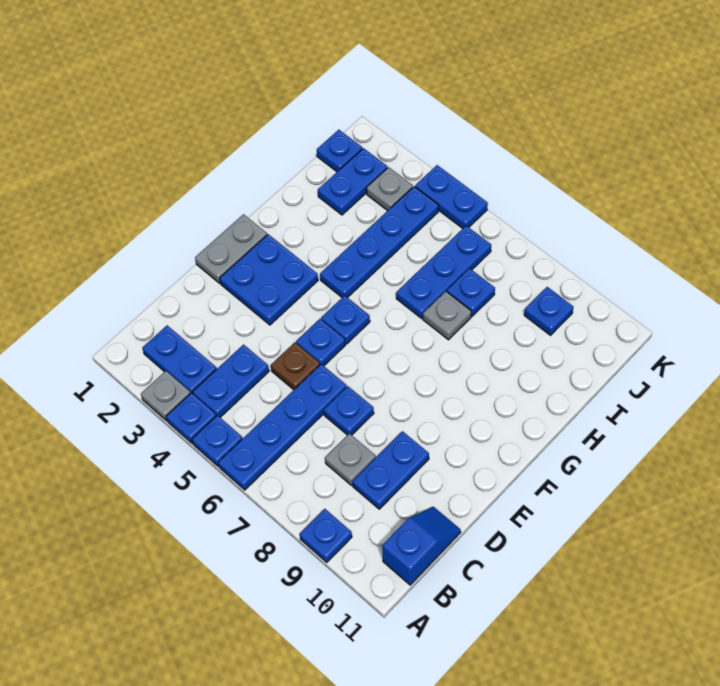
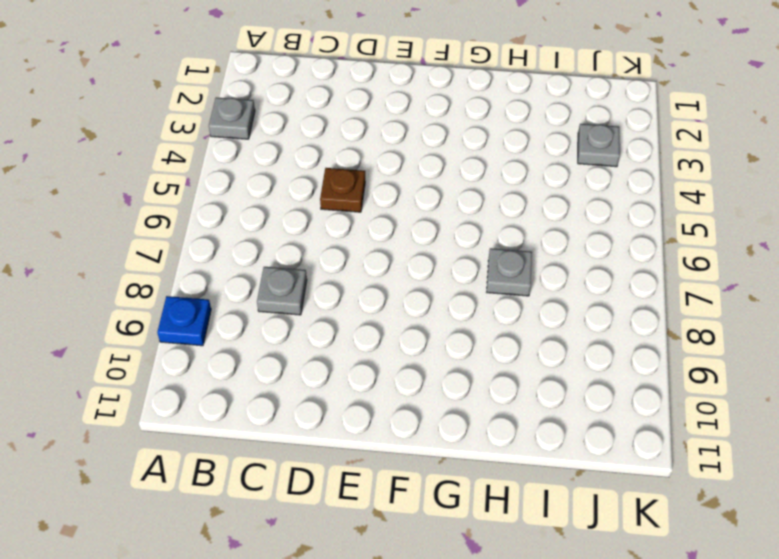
none -> blue plate A4 level 1
none -> blue plate A5 level 1
none -> blue plate A6:D6 level 1

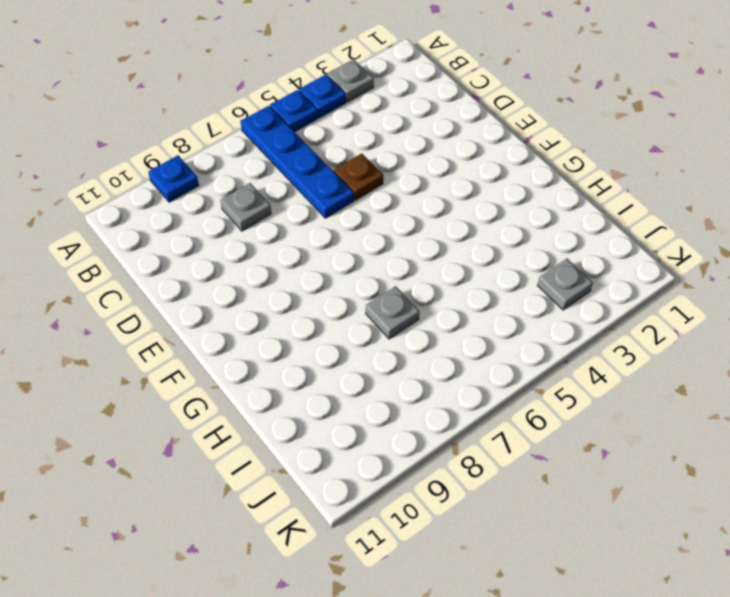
none -> blue plate B2:B3 level 1
none -> blue plate B4:C4 level 1
none -> blue slope B11:C11 level 1 top B

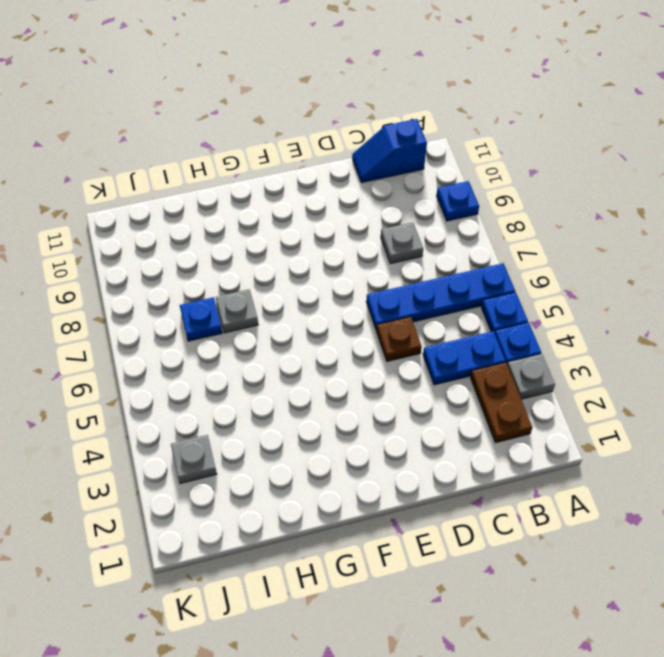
brown plate B2:B3 level 1 -> blue plate B2:B3 level 1
none -> blue plate C9:D9 level 1
none -> blue plate D7 level 1
none -> grey plate E1:F1 level 1

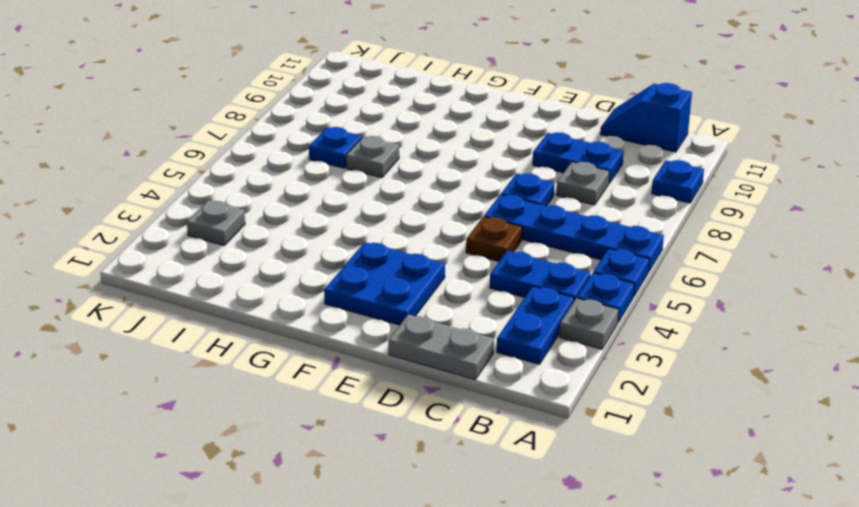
grey plate C1:D1 level 1 -> grey plate E1:F1 level 1
none -> blue plate E5 level 1
none -> blue plate F5 level 1
none -> blue plate G4:J4 level 1

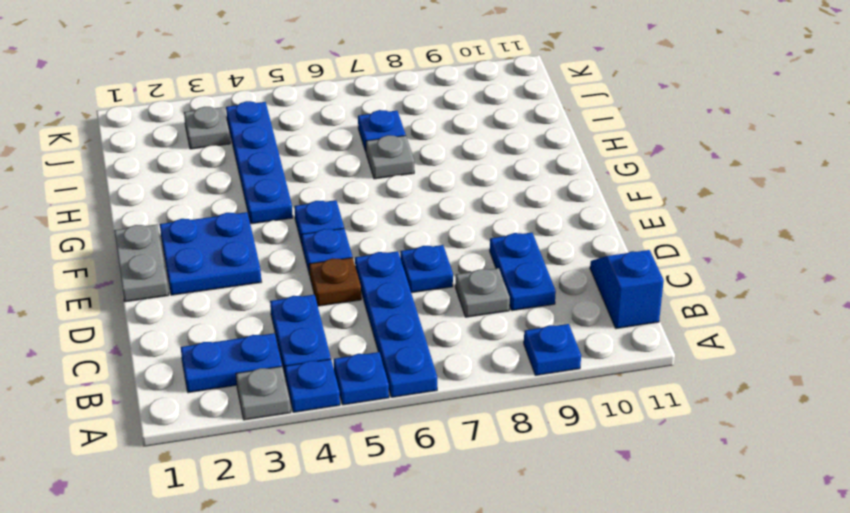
none -> blue plate H6:J6 level 1
none -> blue plate I2:J2 level 1
none -> blue plate J1 level 1

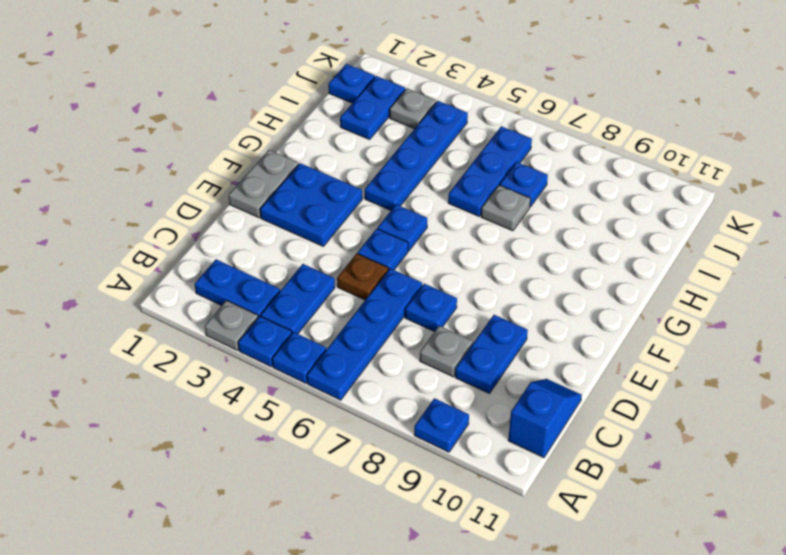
none -> blue plate J9 level 1
none -> blue plate K4:K5 level 1

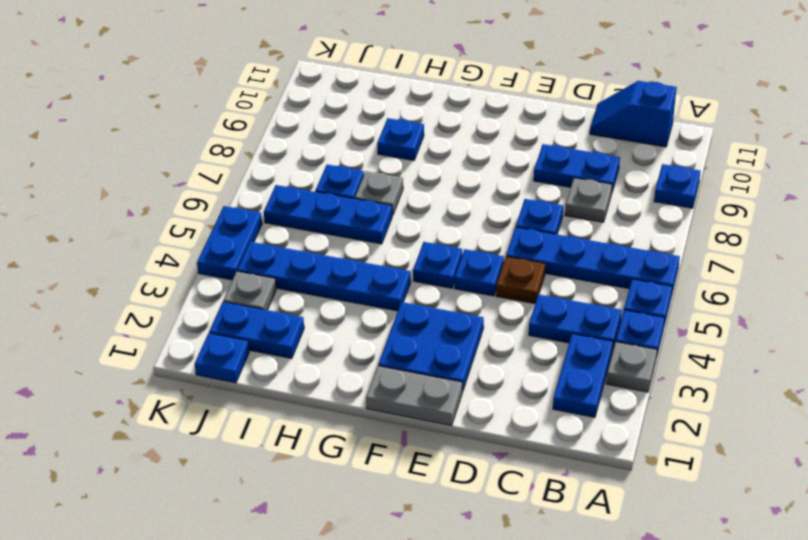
blue plate H9 level 1 -> blue plate J9 level 1

